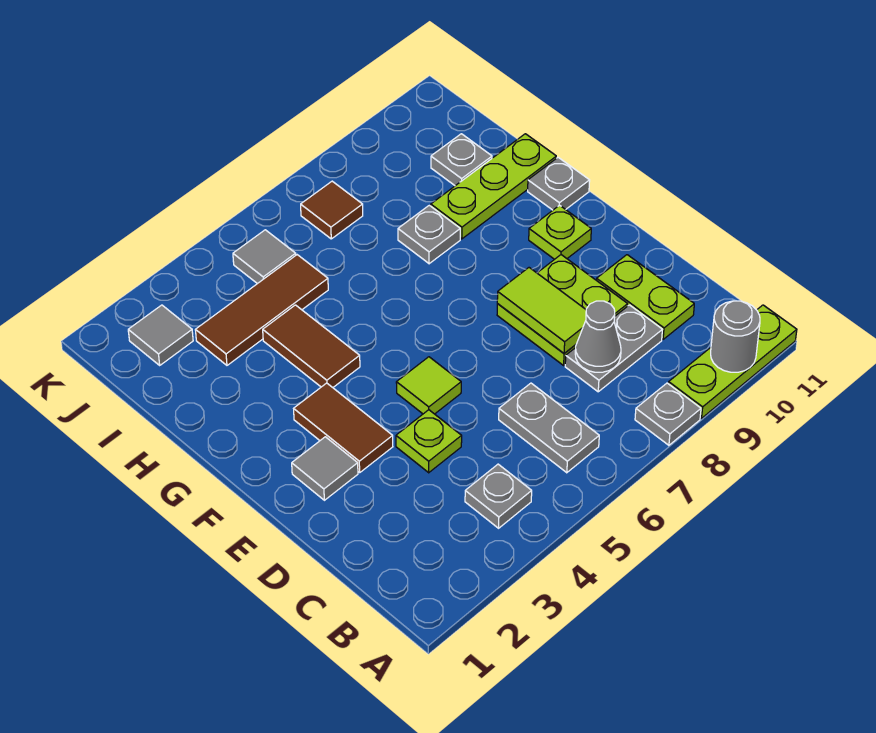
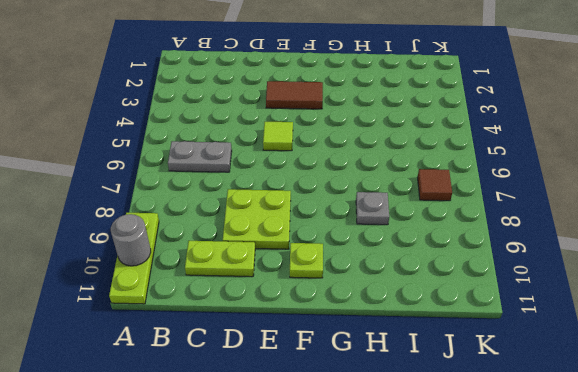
none -> grey plate A8 level 1
none -> grey plate B4 level 1
none -> grey plate C8:C9 level 1

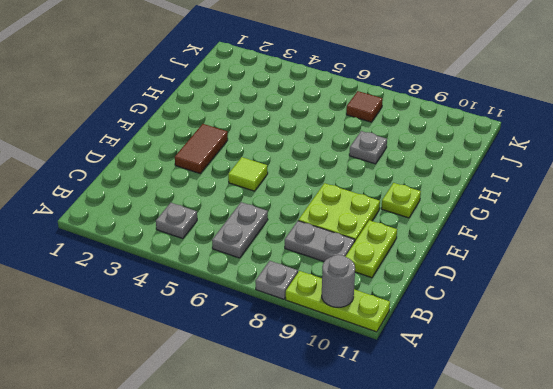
none -> lime plate D4 level 1
none -> grey tile E2 level 1
none -> brown tile G4:H4 level 1

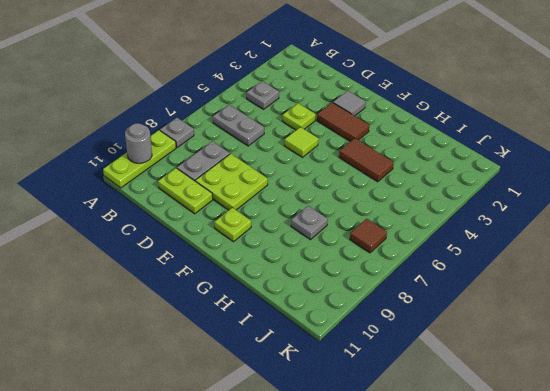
none -> grey plate G11 level 1
none -> lime plate H9:H11 level 1
none -> brown tile I3:I5 level 1

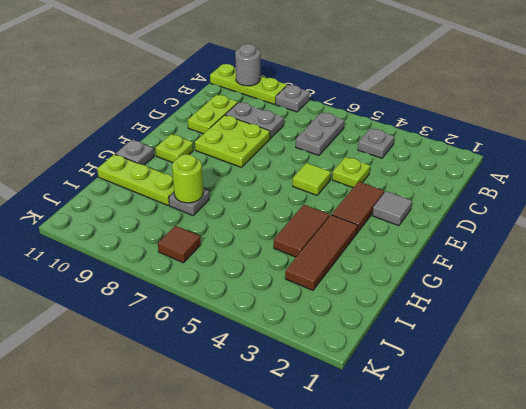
brown tile G3:I3 level 1 -> brown tile I3:I5 level 1
lime round brick H8 level 2 -> none
none -> grey plate I10 level 1
none -> grey tile J2 level 1
none -> grey tile J5 level 1

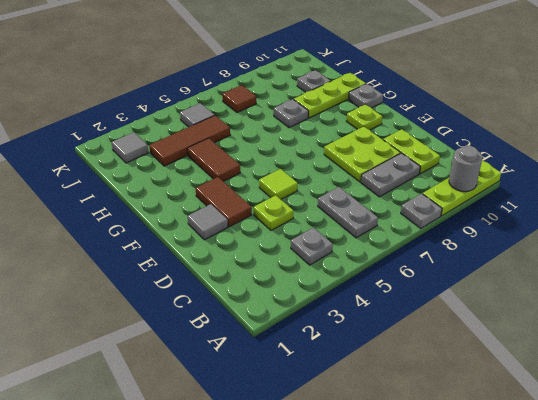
none -> grey cone C8 level 2
none -> lime tile D8:E8 level 2

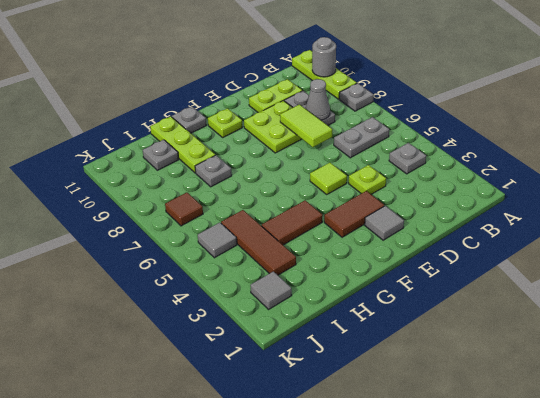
lime tile D7:D8 level 2 -> lime tile D8:E8 level 2

